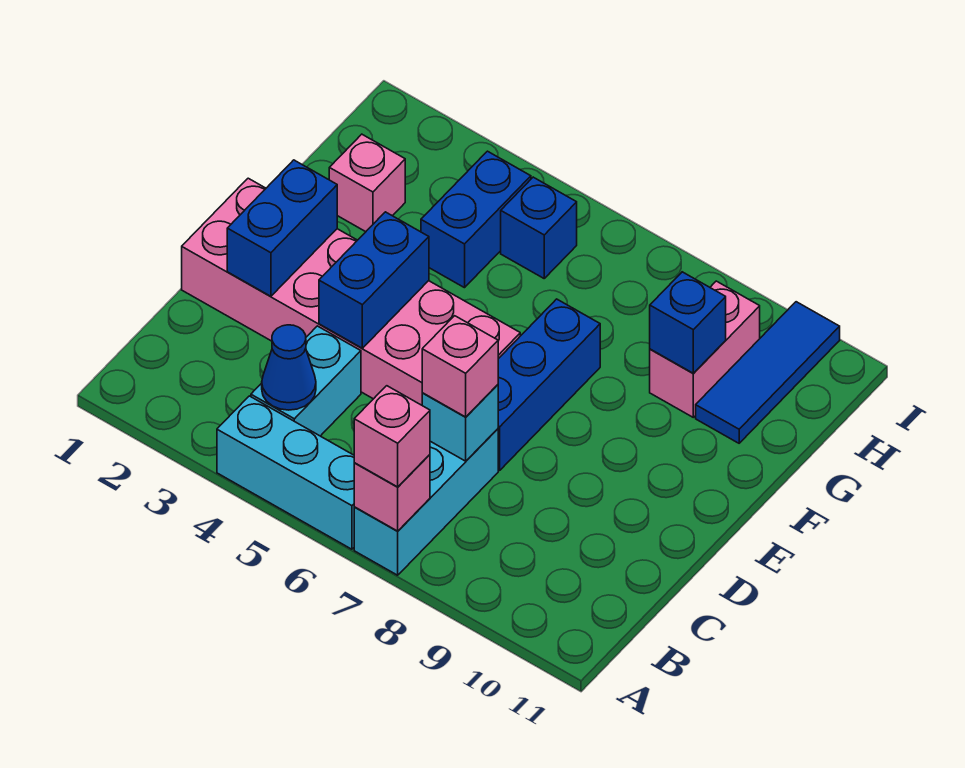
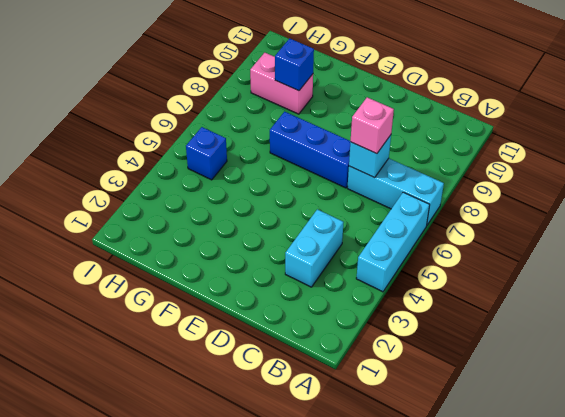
cyan brick C3:C4 level 1 -> cyan brick B4:C4 level 1
none -> pink brick D1:E6 level 1
none -> pink brick G2 level 1
none -> blue brick G4:H4 level 1

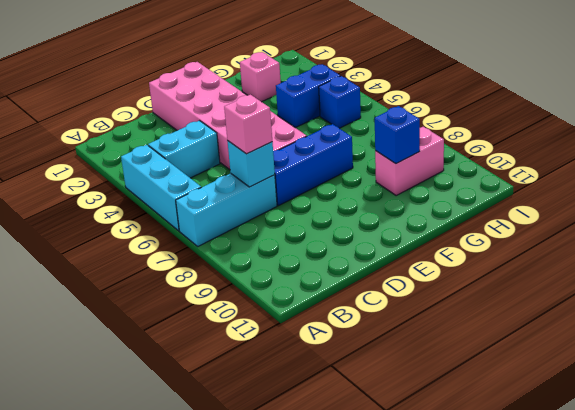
none -> blue tile G10:I10 level 1
none -> pink brick A7 level 2
none -> blue cone B4 level 2

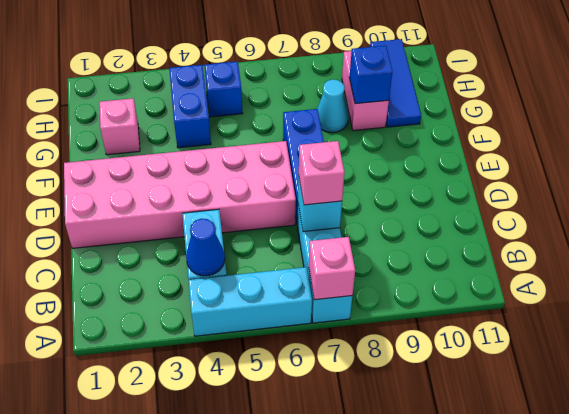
cyan cone G8 level 1 -> none
none -> blue brick D2:E2 level 2
none -> blue brick D4:E4 level 2
none -> pink brick A7 level 3

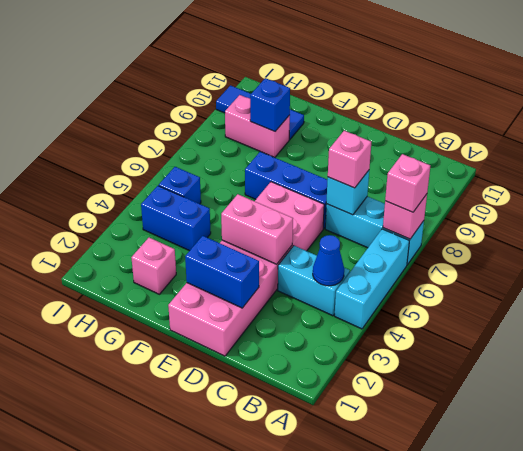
pink brick D4:E4 level 2 -> blue brick D4:E4 level 2

